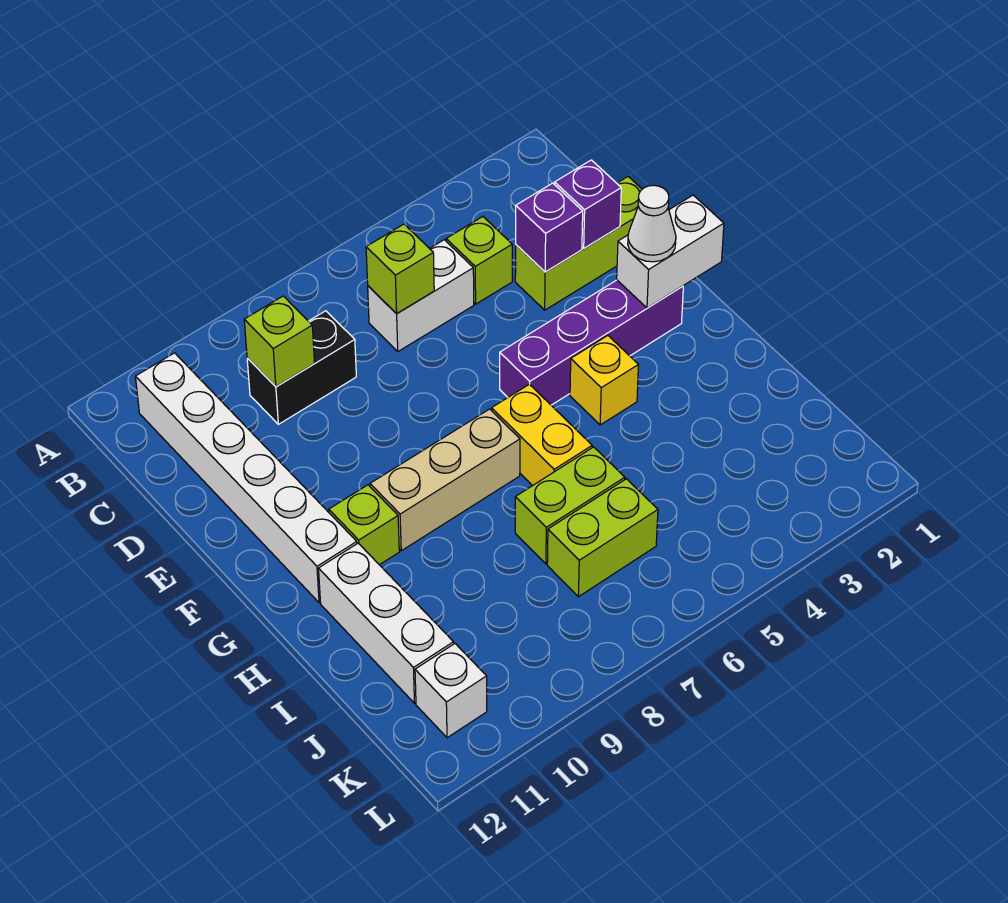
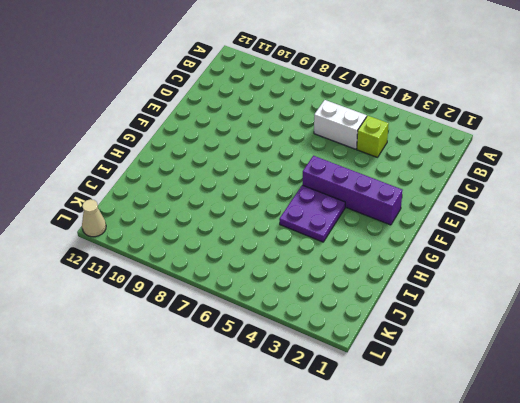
purple plate G4:H5 level 1 -> yellow brick G4 level 1
tan cone L12 level 1 -> none
none -> white brick B11:G11 level 1
none -> black brick C8:C9 level 1
none -> lime brick D1:D3 level 1

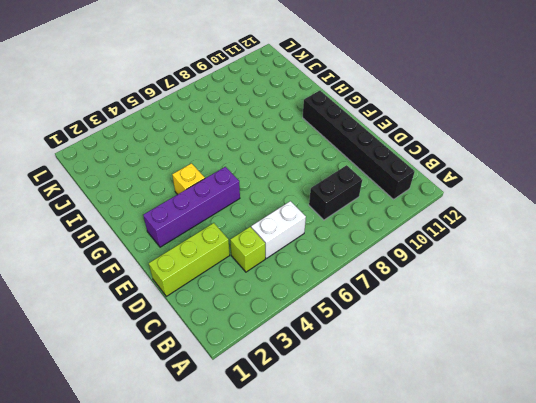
black brick B11:G11 level 1 -> white brick B11:G11 level 1
none -> yellow brick G6:H6 level 1
none -> tan brick G7:G9 level 1
none -> lime brick G10 level 1

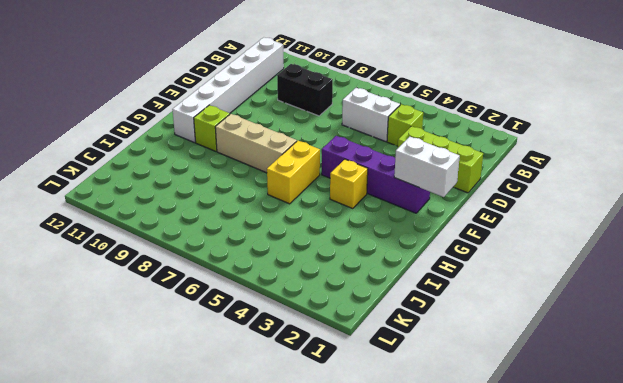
none -> white brick H11:J11 level 1
none -> lime brick I6:I7 level 1
none -> lime brick J6:J7 level 1

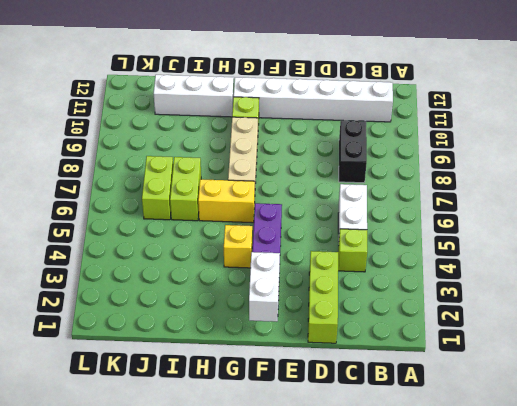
none -> white brick K11 level 1
none -> lime brick C6 level 2
none -> lime brick C9 level 2

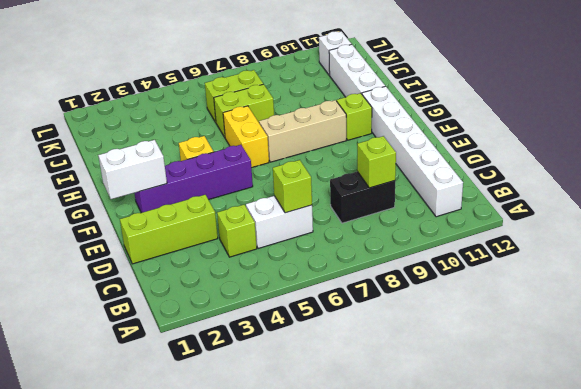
none -> purple brick D2 level 2
none -> purple brick D3 level 2
none -> white cone F2 level 3

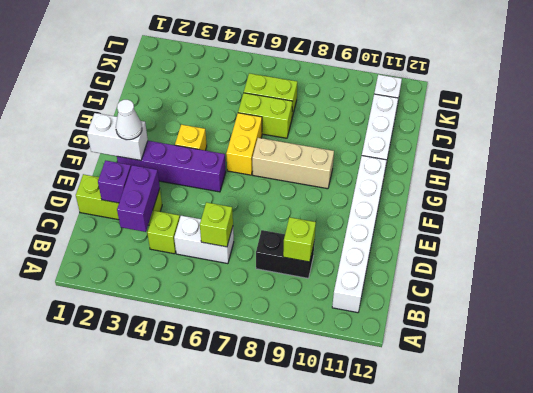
purple brick C3:D3 level 2 -> purple brick D3 level 2
none -> lime brick G10 level 1

